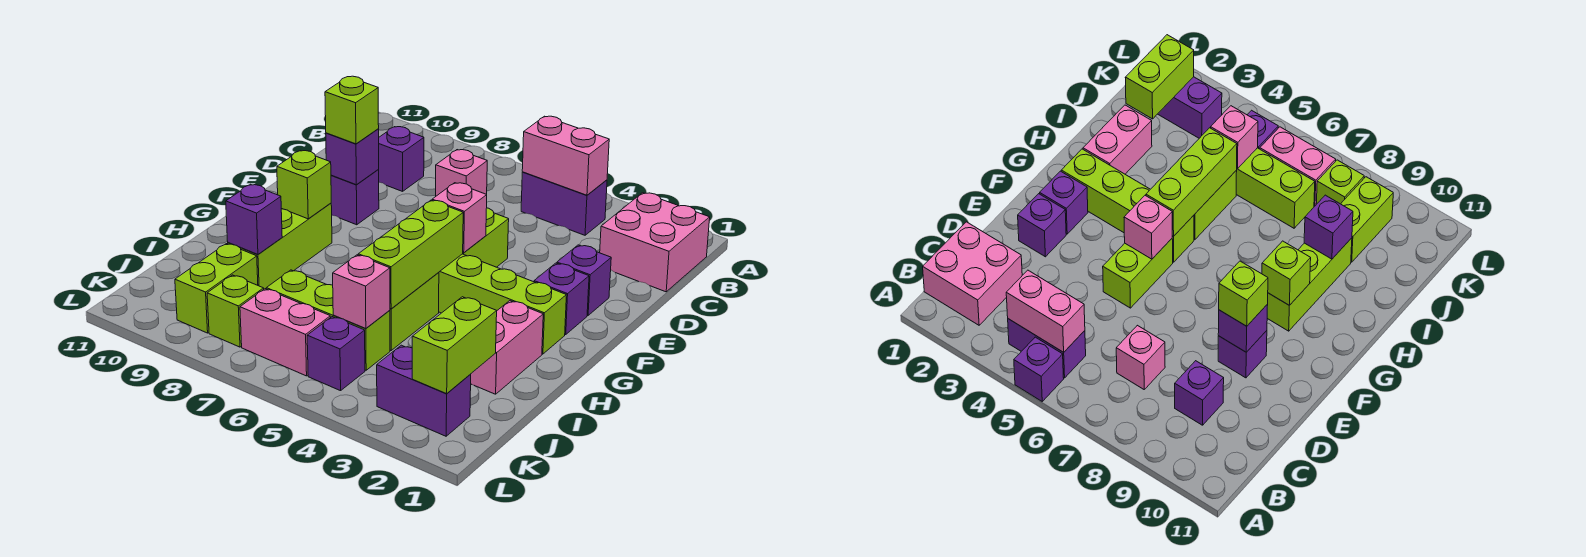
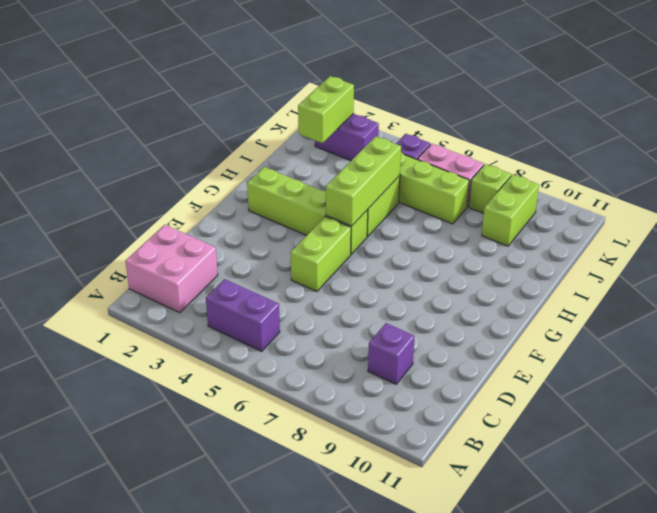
none -> purple brick A5 level 1
none -> pink brick C7 level 1
none -> purple brick E2 level 1

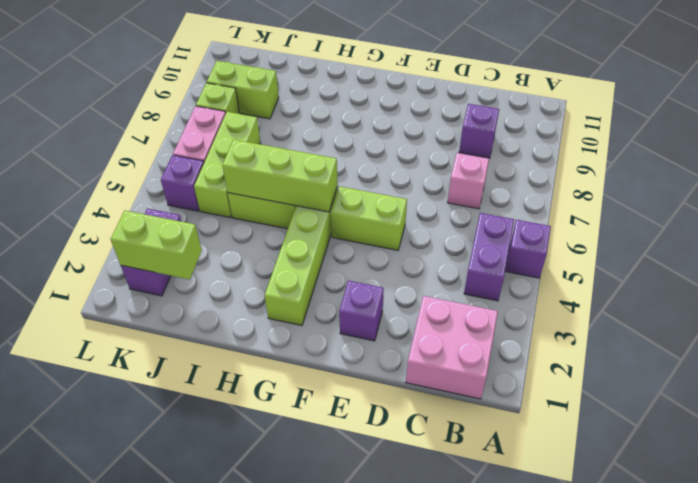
none -> purple brick E9 level 1
none -> purple brick F2 level 1
none -> lime brick G9:I9 level 1

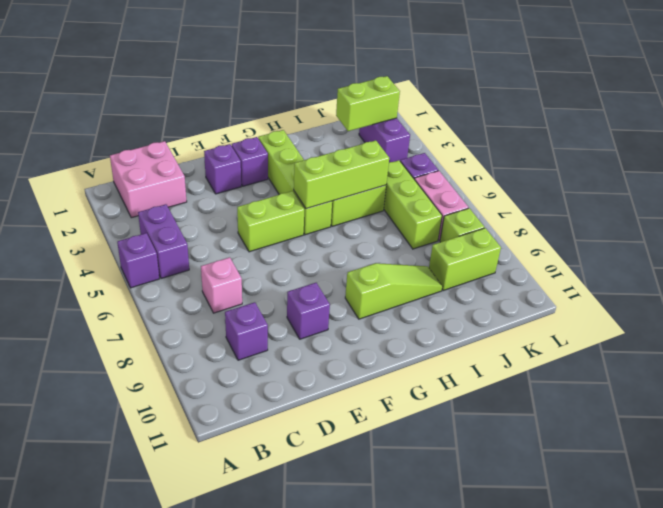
lime slope G9:I9 level 1 top G -> lime brick G9:I9 level 1
none -> pink brick H2:I2 level 1
none -> pink brick B4:B5 level 2
none -> purple brick E9 level 2

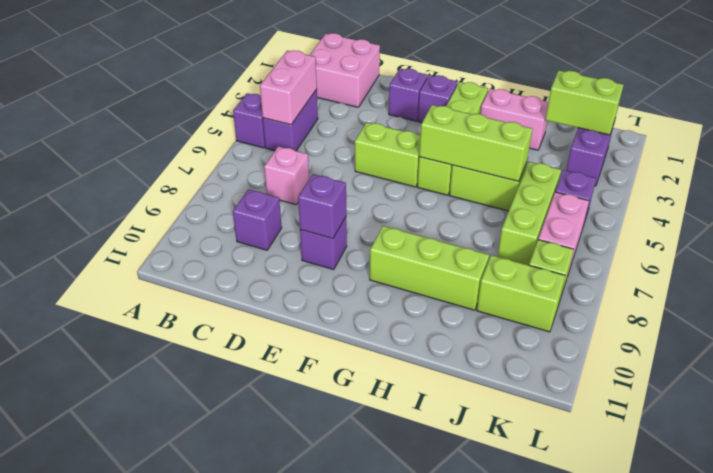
none -> pink brick F5 level 2
none -> lime brick G9 level 2
none -> purple brick I9 level 2

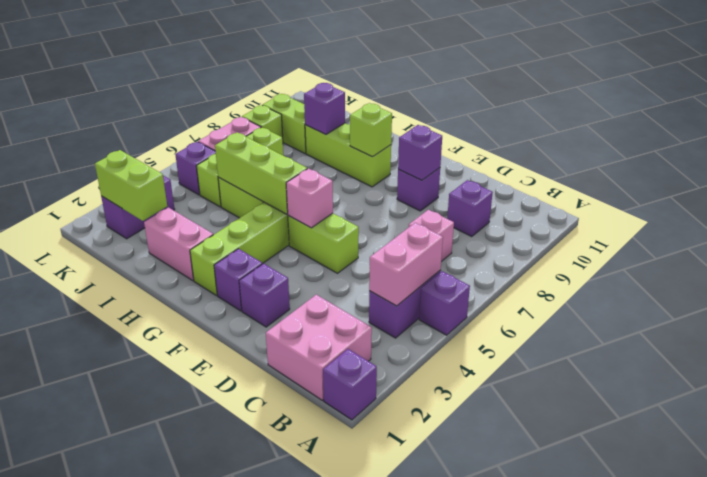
purple brick A1 level 1 -> none
none -> pink brick J5 level 2
none -> lime brick E9 level 3

